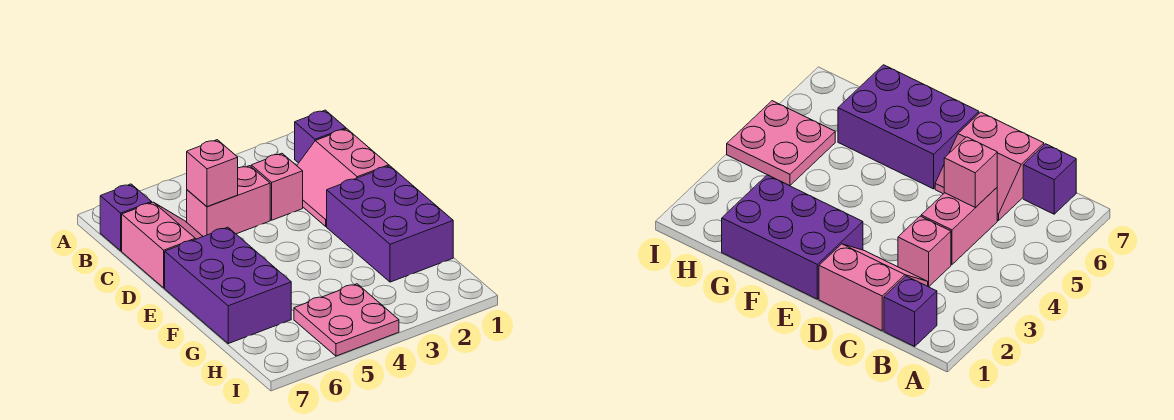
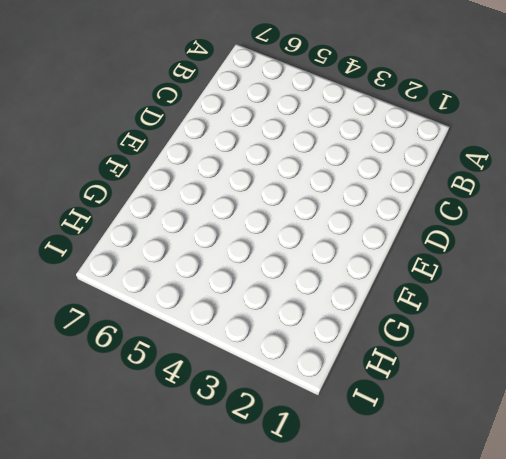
none -> purple brick B1 level 1
none -> purple brick B7 level 1

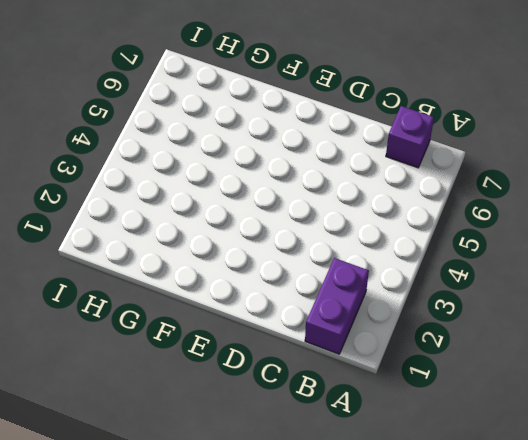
purple brick B1:B2 level 1 -> purple brick B1 level 1
none -> pink slope C1:D2 level 1 top 1
none -> pink brick C3 level 1

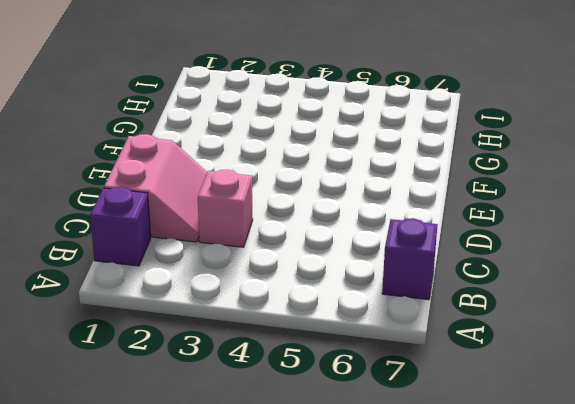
none -> pink brick C4:C5 level 1
none -> pink slope C6:D7 level 1 top 7

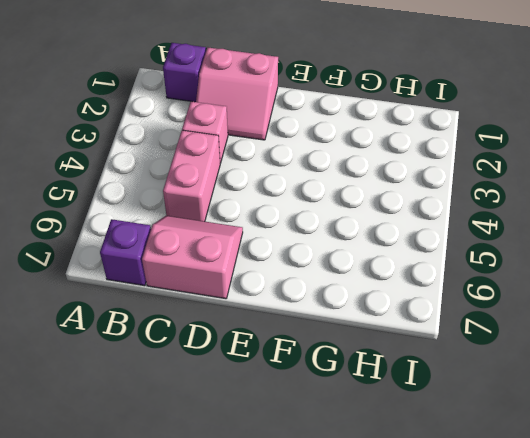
none -> purple brick E1:G2 level 1
none -> purple brick E6:G7 level 1

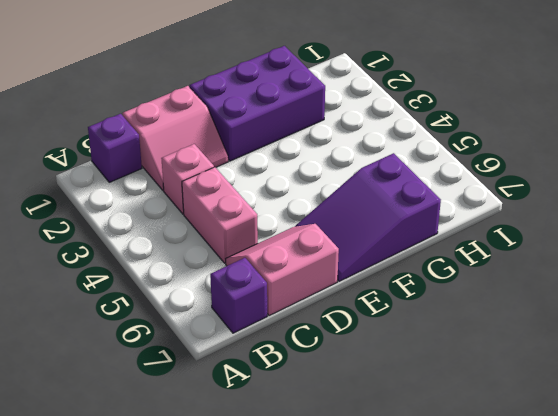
purple slope E6:G7 level 1 top G -> purple brick E6:G7 level 1
none -> pink plate H4:I5 level 1
none -> pink brick C5 level 2

